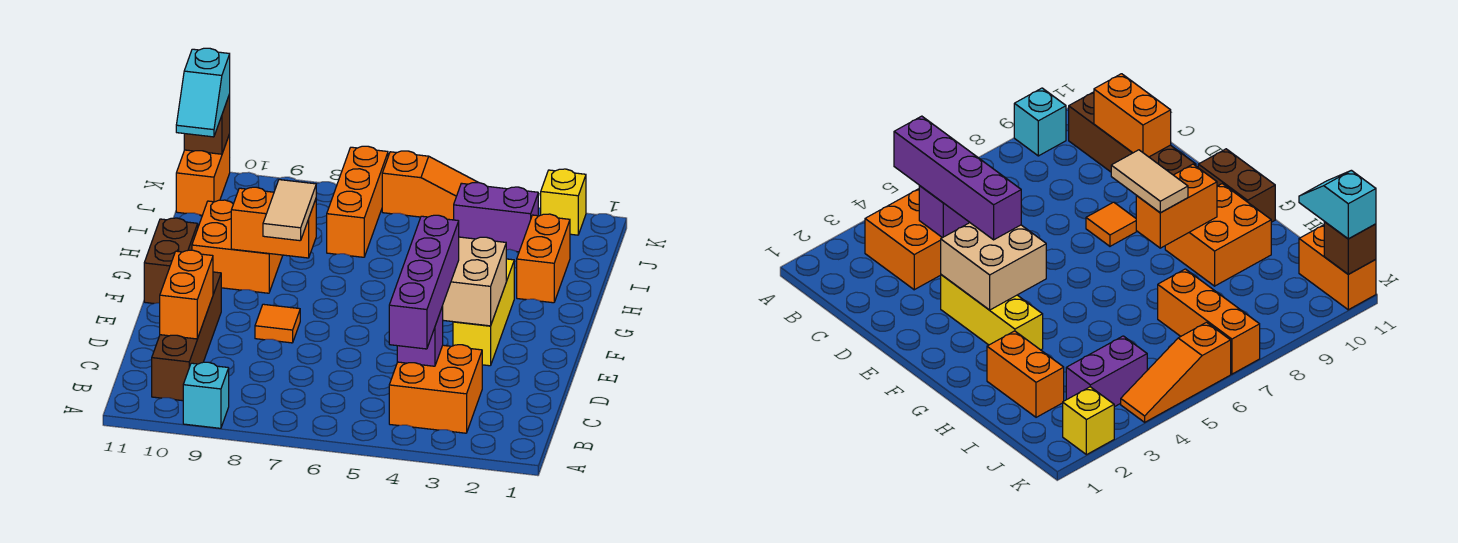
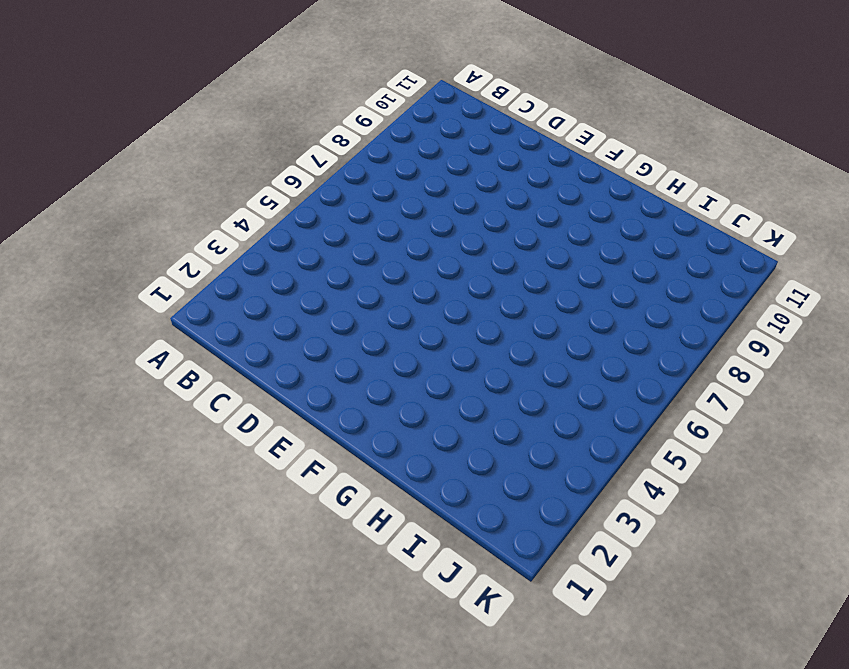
none -> cyan brick A9 level 1
none -> orange brick B3:C4 level 1
none -> brown brick B10:E10 level 1

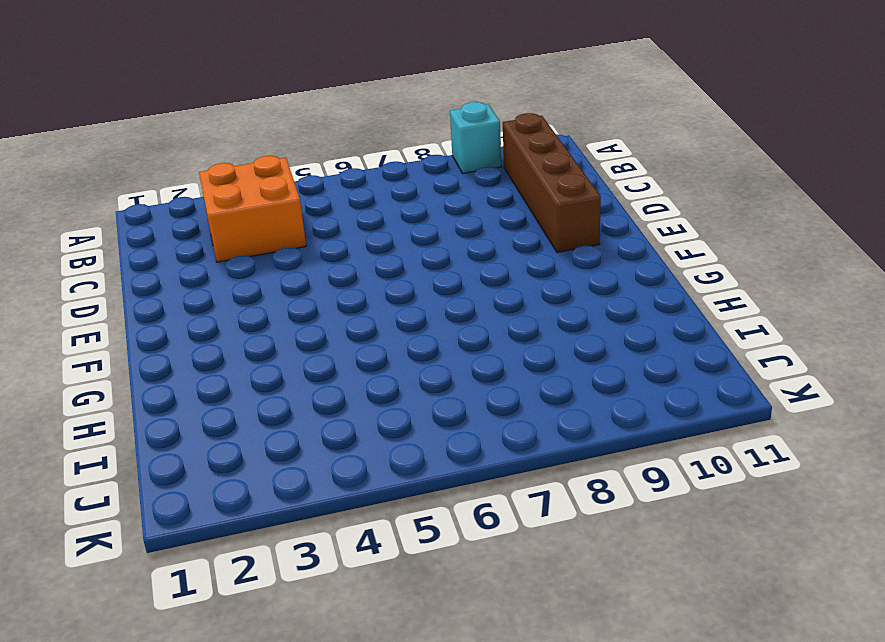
none -> yellow brick E3:G3 level 1
none -> orange tile E8 level 1
none -> brown brick F11:G11 level 1

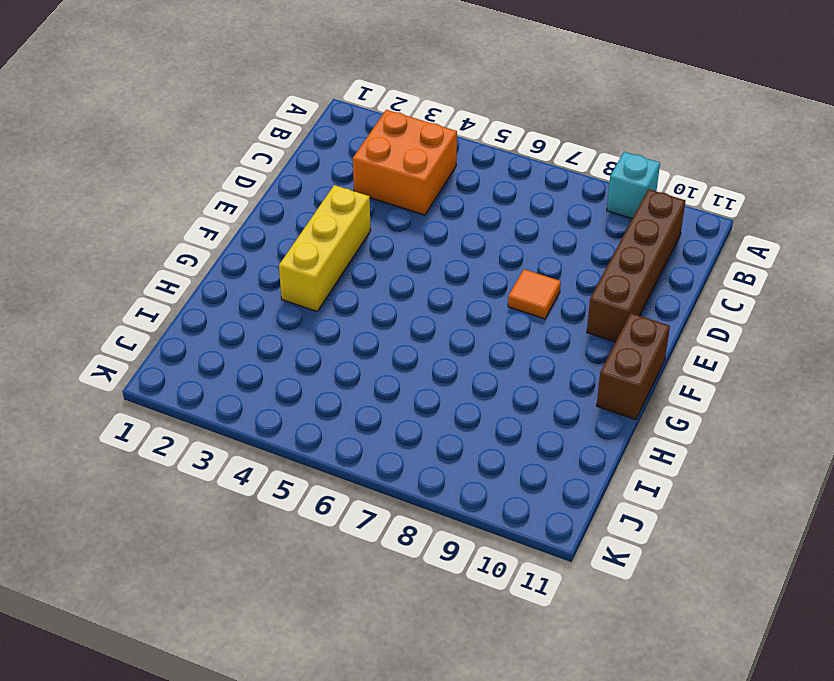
none -> orange brick G9:H10 level 1
none -> orange brick H2:I2 level 1
none -> orange brick I7:K7 level 1

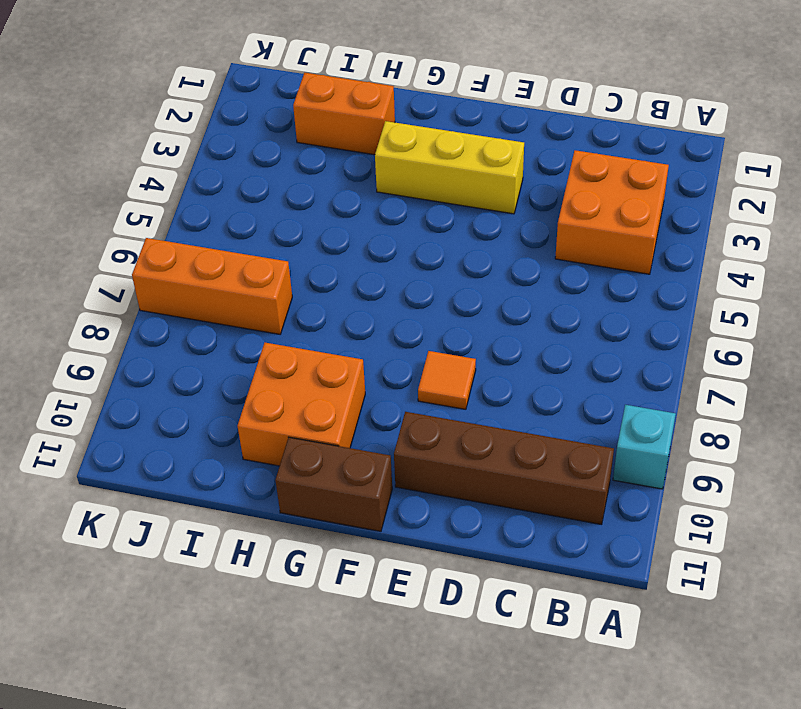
none -> purple brick J3:J4 level 1
none -> orange brick J11:K11 level 1
none -> yellow brick K2 level 1

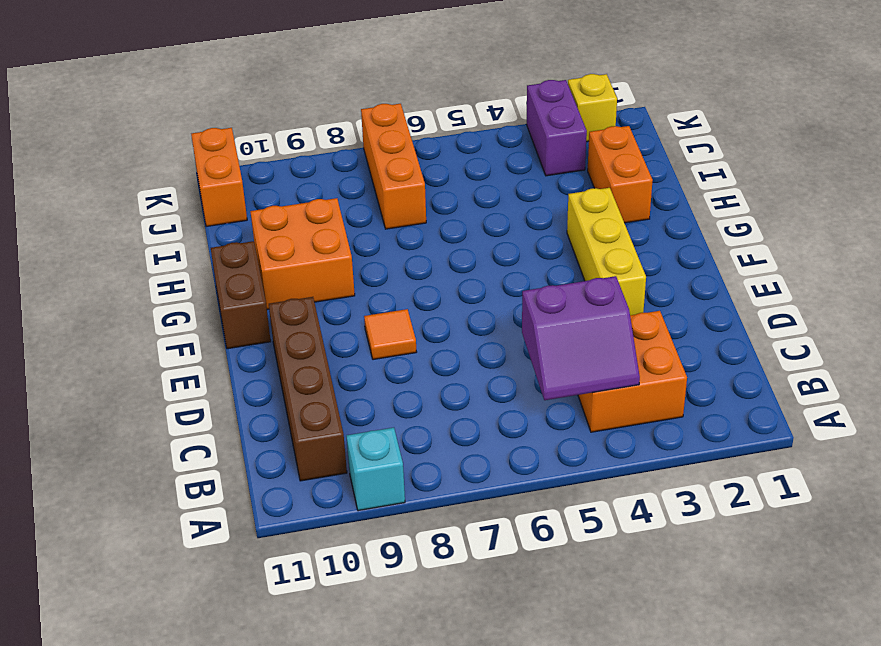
purple slope B4:C5 level 2 top C -> purple brick C4 level 2
purple brick J3:K3 level 1 -> purple brick J3:J4 level 1
none -> orange slope K4:K6 level 1 top 6
none -> orange brick C10:D10 level 2
none -> tan brick E3:F4 level 2

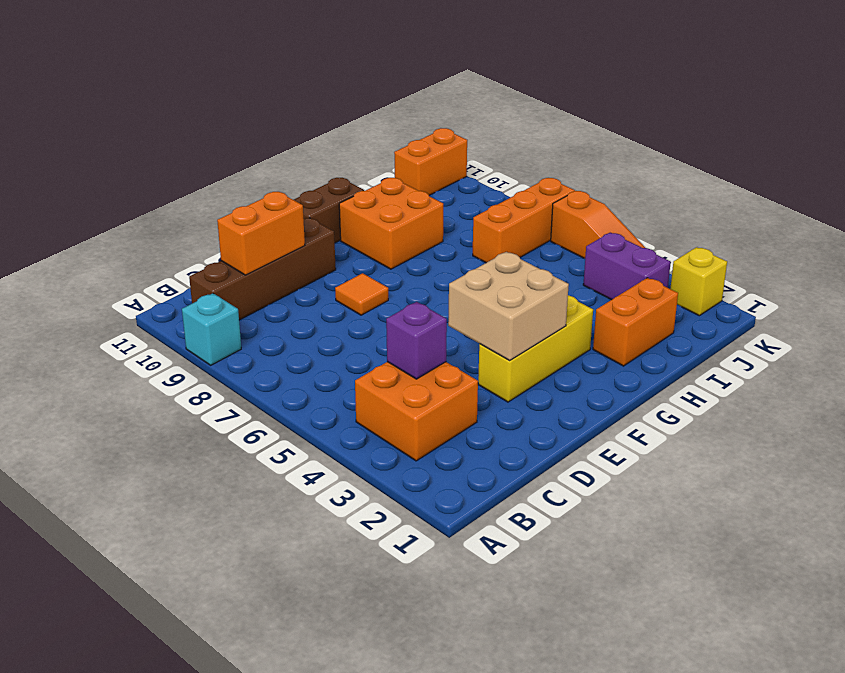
none -> orange brick G8:G9 level 2
none -> brown brick K11 level 2
none -> purple brick B4:E4 level 3

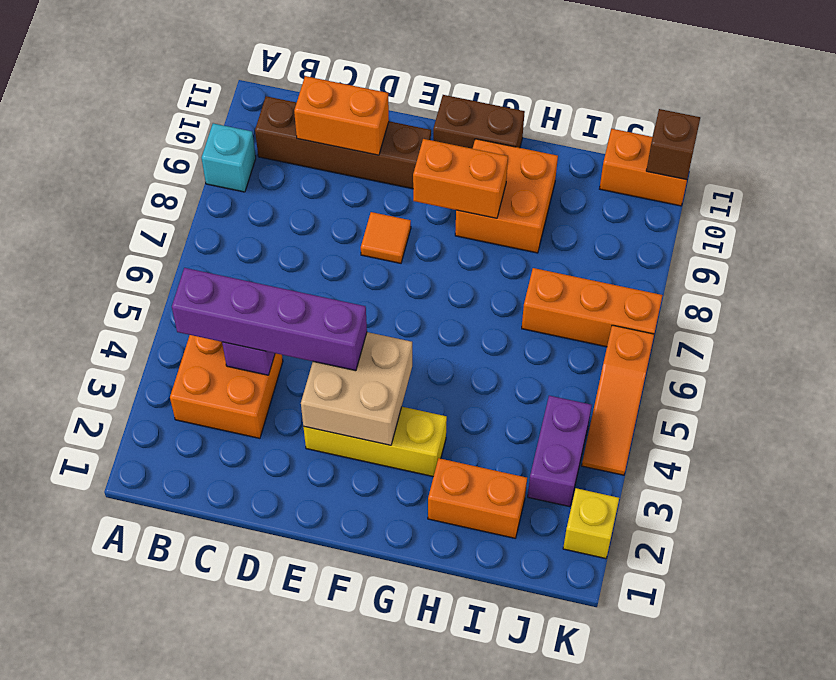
orange brick F9:G9 level 2 -> orange brick G8:G9 level 2
none -> tan tile F8:G8 level 3
none -> cyan slope J11:K11 level 3 top K

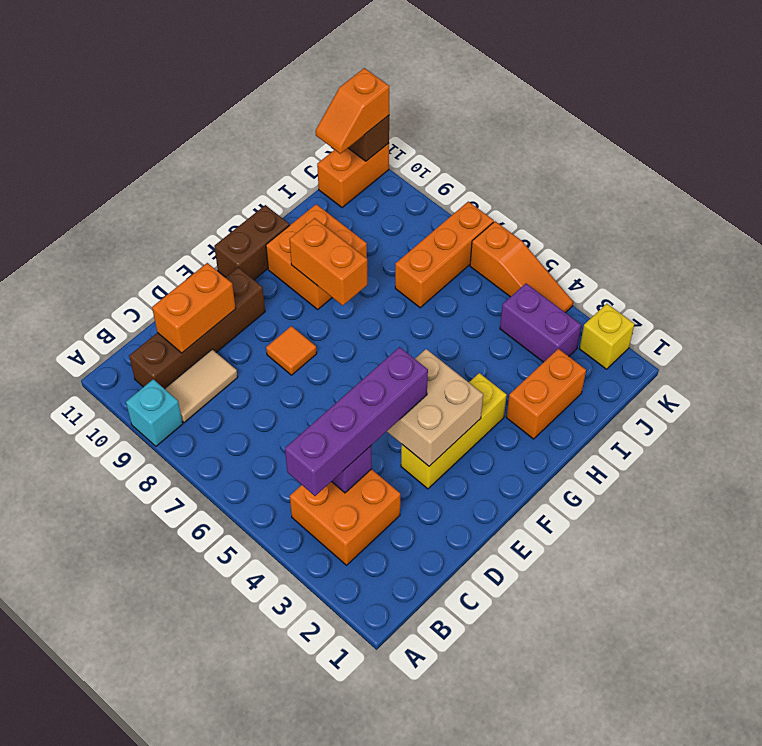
tan tile B9:C9 level 1 -> tan tile F8:G8 level 3
orange slope J11:K11 level 3 top K -> cyan slope J11:K11 level 3 top K

